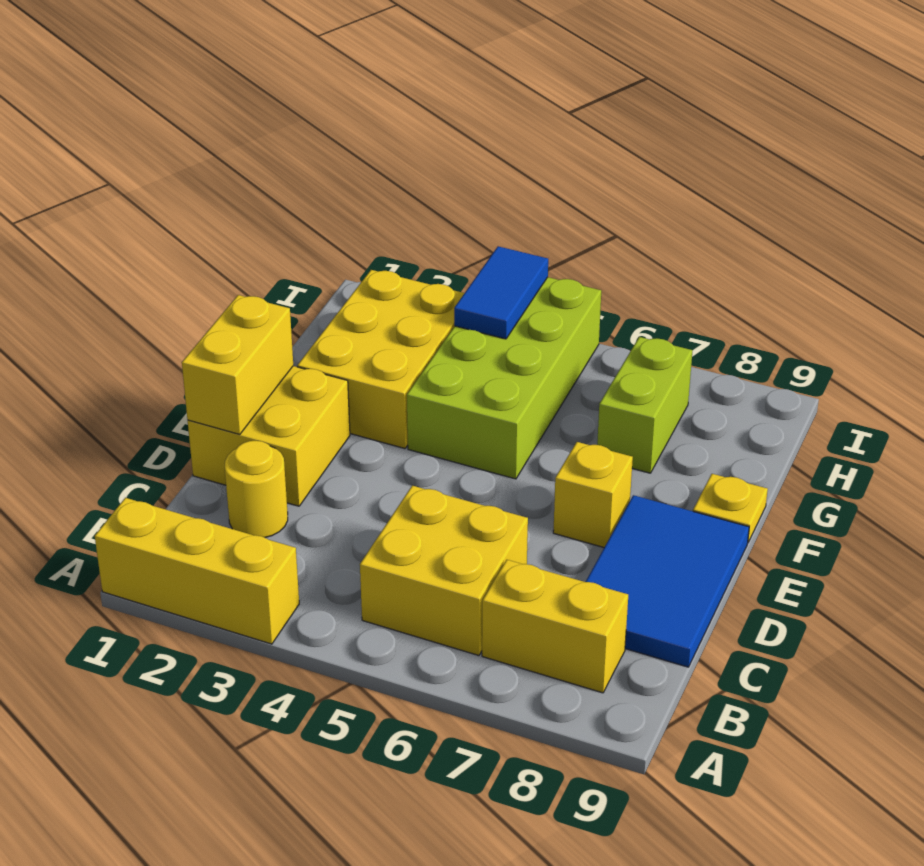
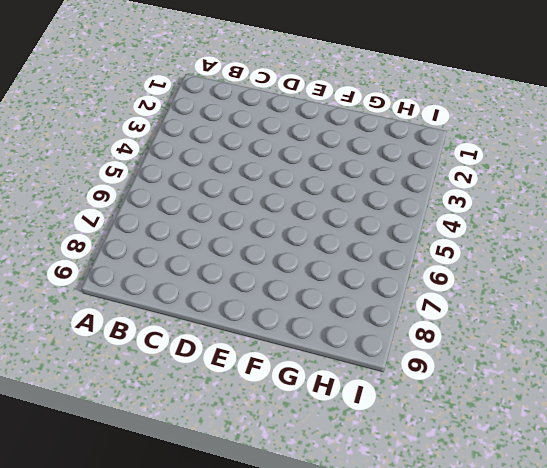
none -> yellow brick A1:A3 level 1
none -> yellow brick B5:C6 level 1
none -> yellow brick B7:B8 level 1

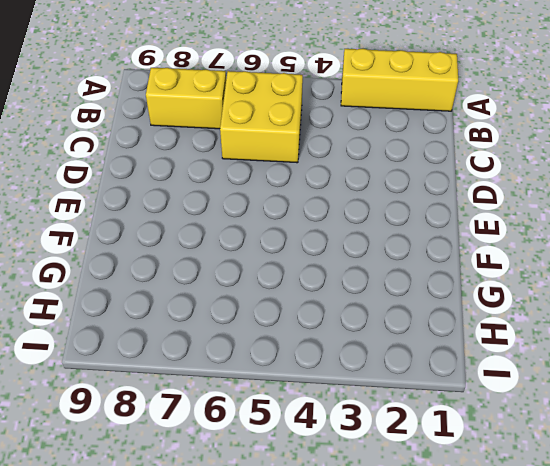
none -> yellow round brick C2 level 1
none -> blue tile C8:E9 level 1
none -> yellow brick D1:E2 level 1

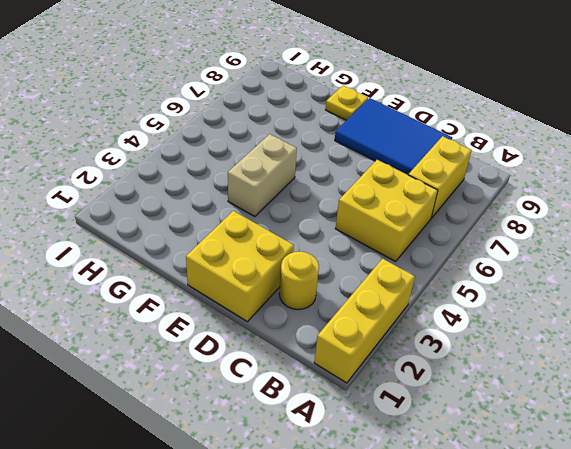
tan brick F4:F5 level 1 -> lime brick F4:I5 level 1
none -> yellow brick E7 level 1
none -> yellow brick F2:H3 level 1
none -> lime brick G7:H7 level 1

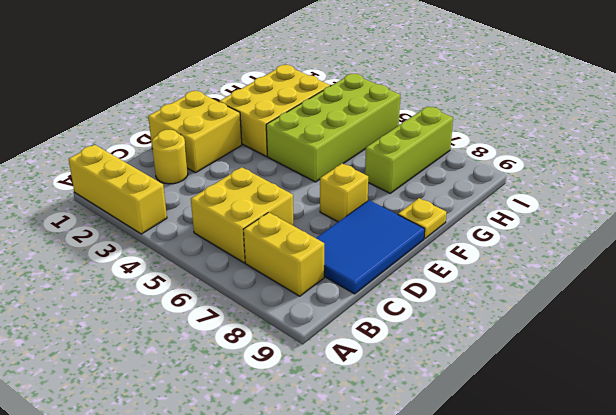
lime brick G7:I7 level 1 -> lime brick G7:H7 level 1
none -> yellow brick D1:E1 level 2
none -> blue tile H4:I4 level 2

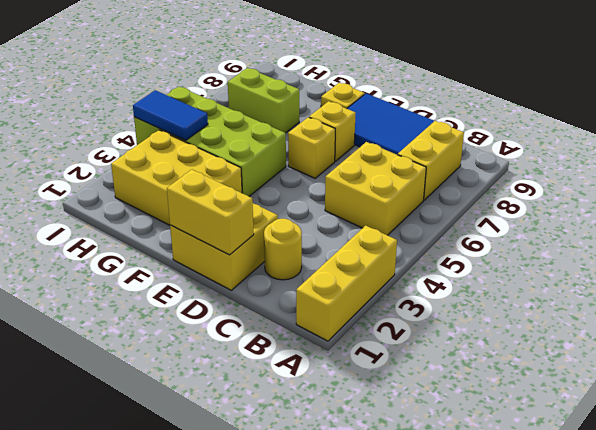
yellow brick E6 level 1 -> none

